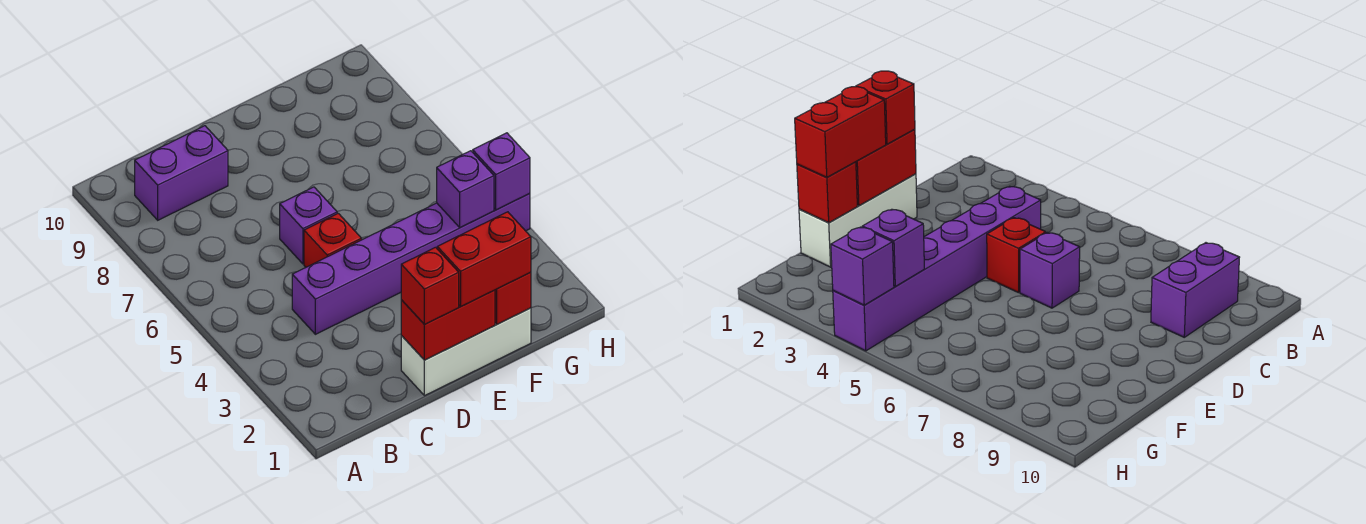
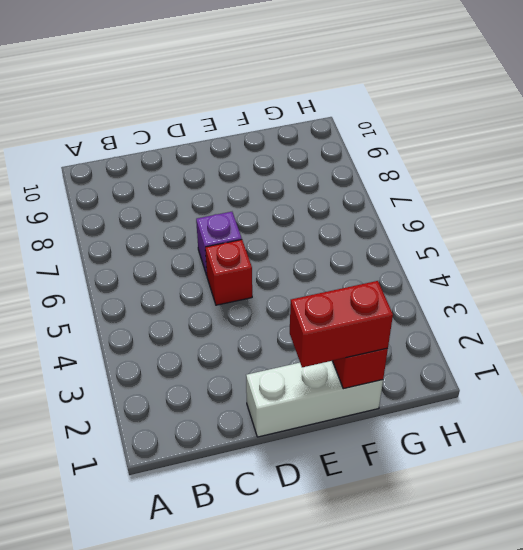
none -> purple brick B9:C9 level 1
none -> purple brick C4:H4 level 1

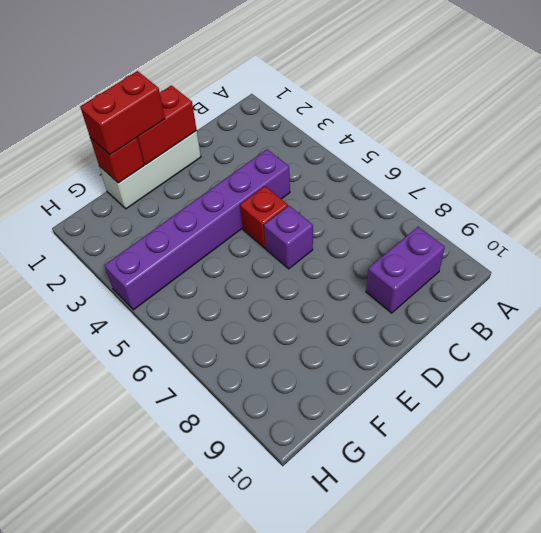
none -> purple brick G4 level 2
none -> purple brick H4 level 2

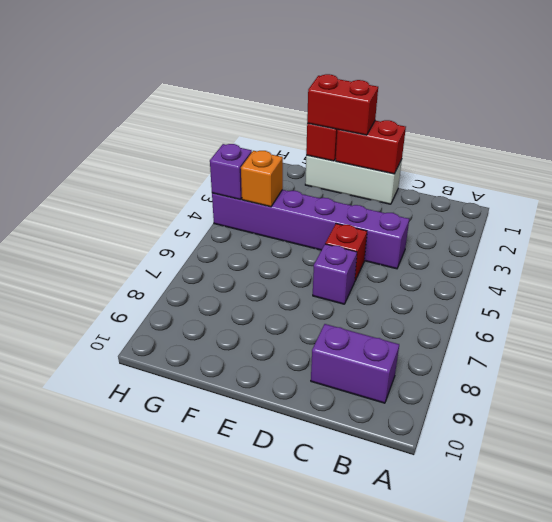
orange brick G4 level 2 -> purple brick G4 level 2
none -> red brick D1 level 3

